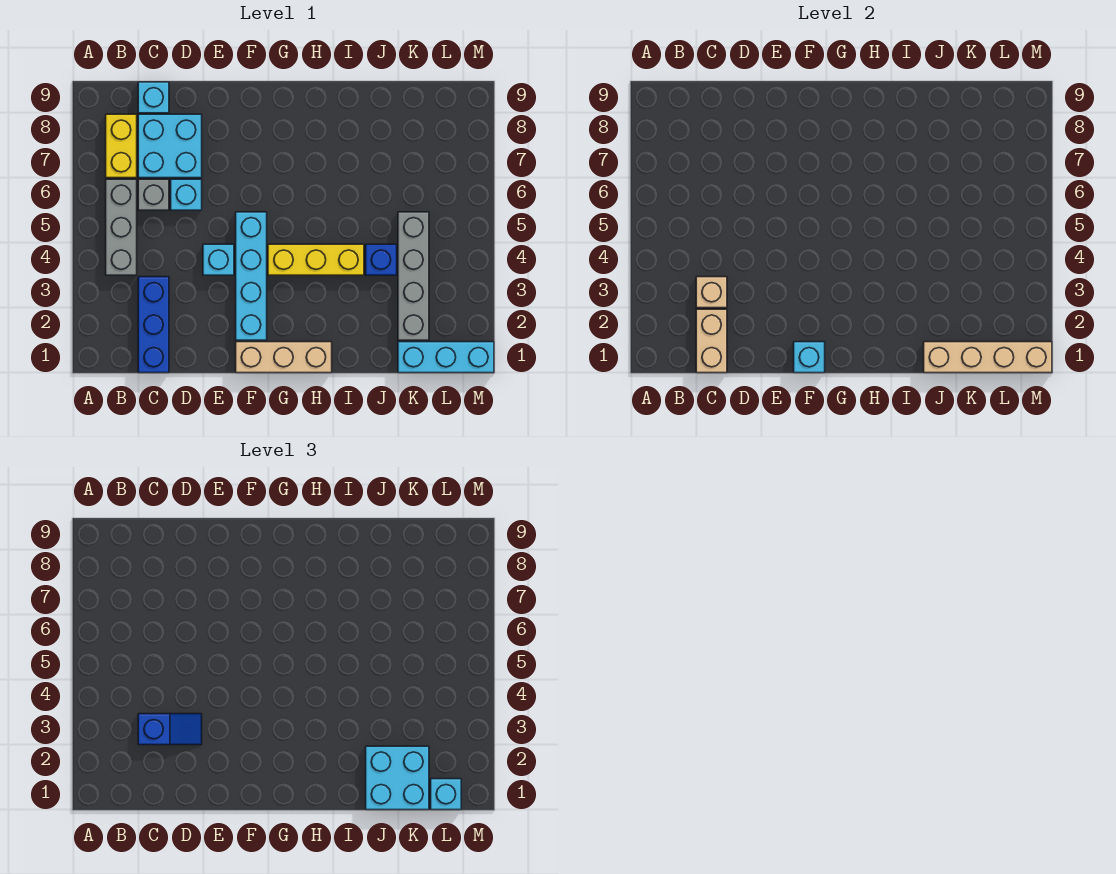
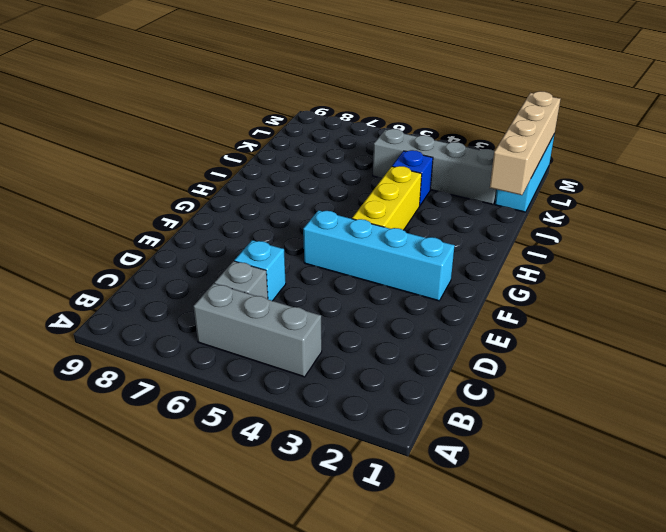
none -> yellow brick B7:B8 level 1
none -> blue brick C1:C3 level 1
none -> cyan brick C7:D8 level 1

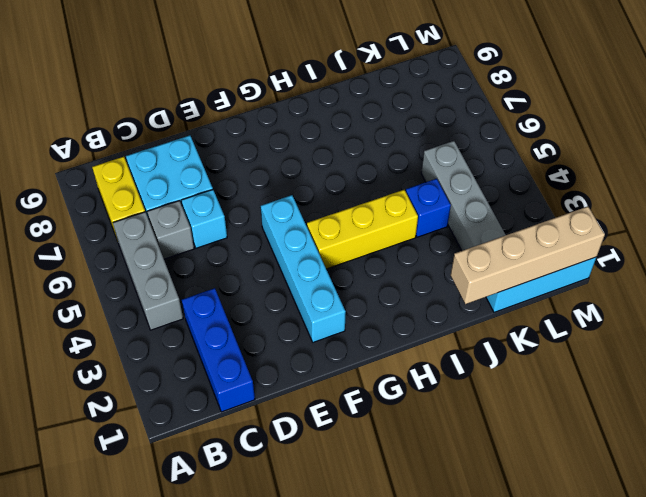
none -> cyan brick C9 level 1
none -> cyan brick E4 level 1
none -> tan brick F1:H1 level 1

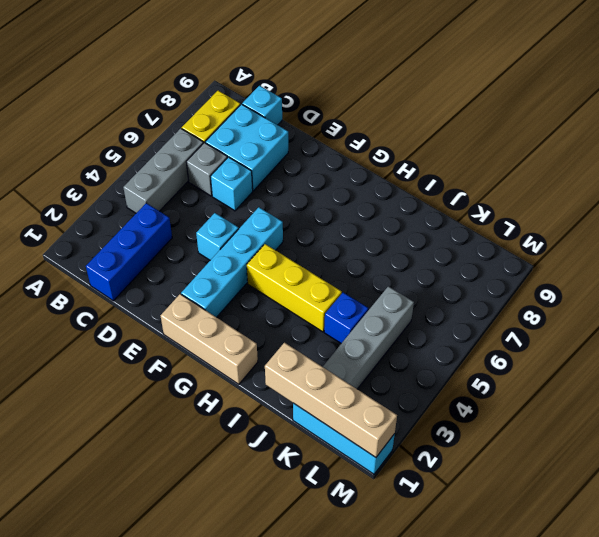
none -> tan brick C1:C2 level 2
none -> tan brick C3 level 2
none -> cyan brick F1 level 2

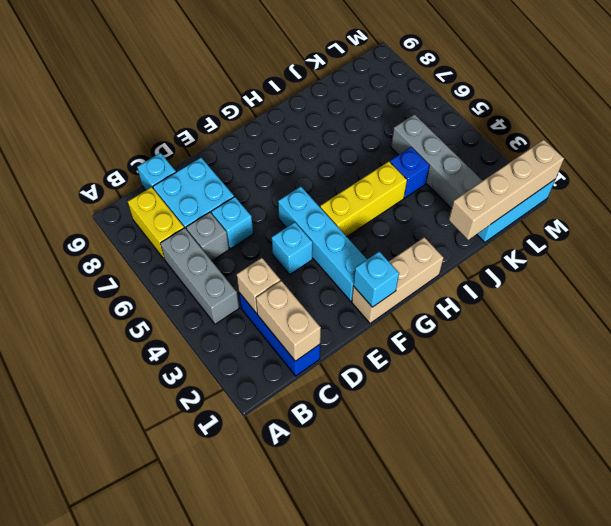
none -> blue slope C3:D3 level 3 top C
none -> cyan brick J1:K2 level 3
none -> cyan brick L1 level 3

